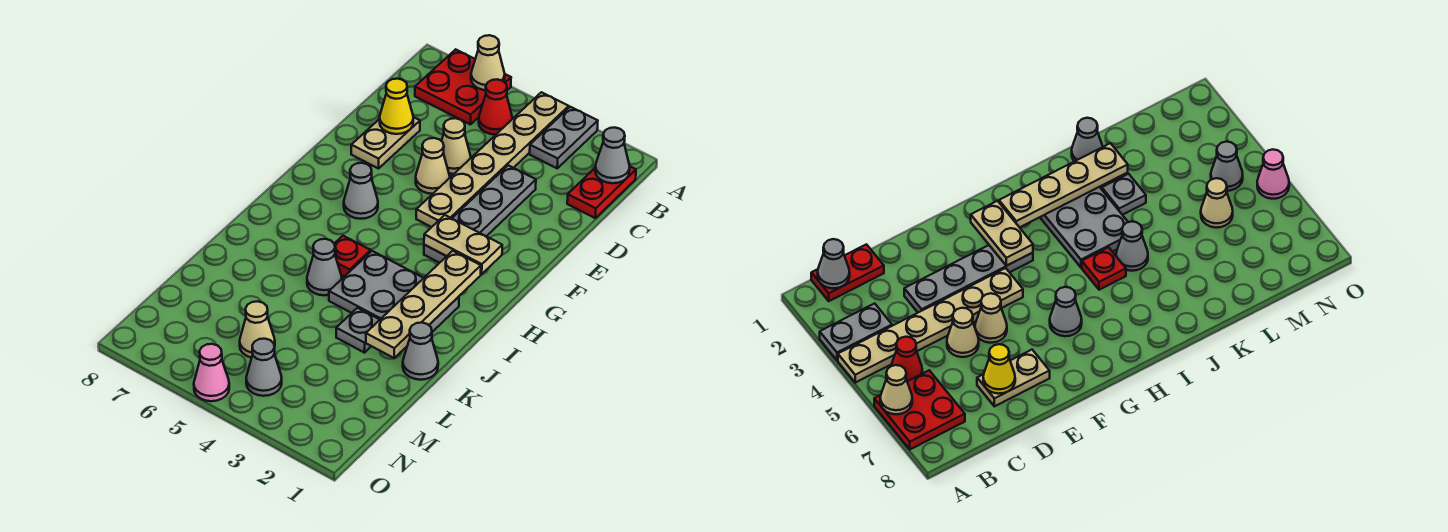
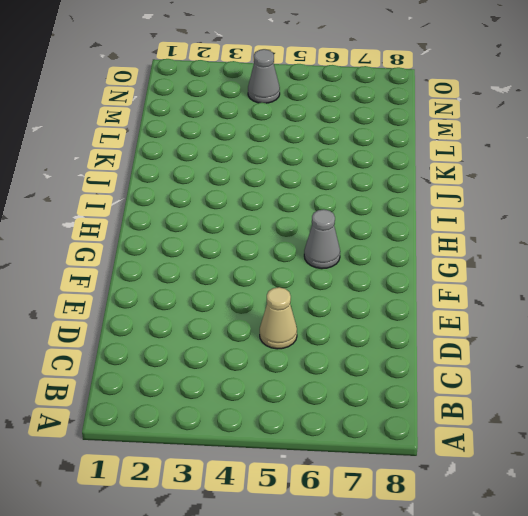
none -> grey plate A3:B3 level 1
none -> tan plate A4:F4 level 1
none -> red plate A6:B7 level 1

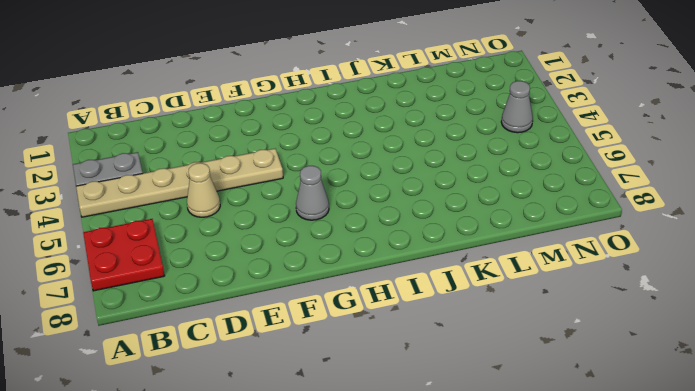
none -> red plate B1:C1 level 1
none -> red cone B5 level 1
none -> grey plate D3:G3 level 1

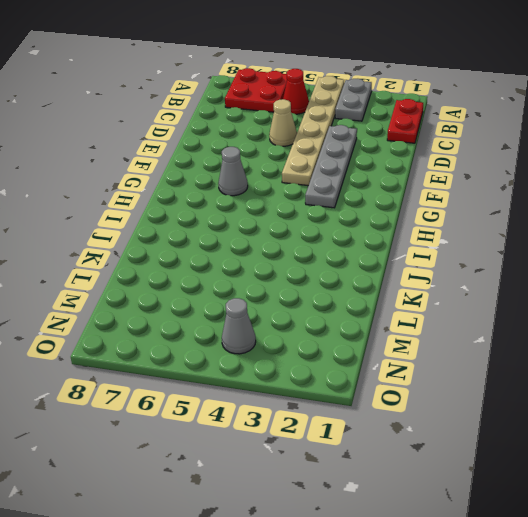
none -> tan plate D7:E7 level 1
none -> tan cone E5 level 1
none -> grey plate I2:J4 level 1

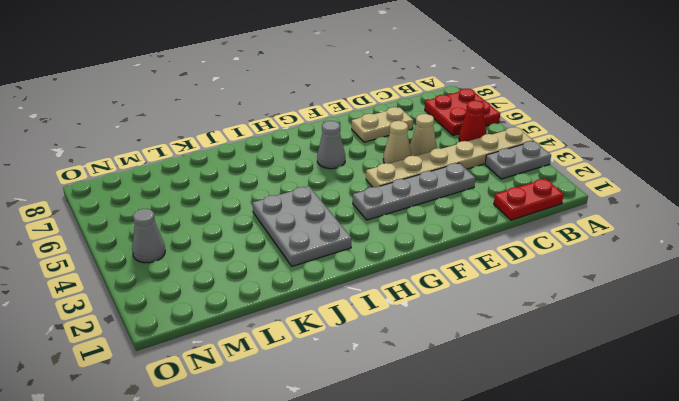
none -> red plate I5 level 1
none -> grey cone J5 level 1
none -> grey cone K1 level 1

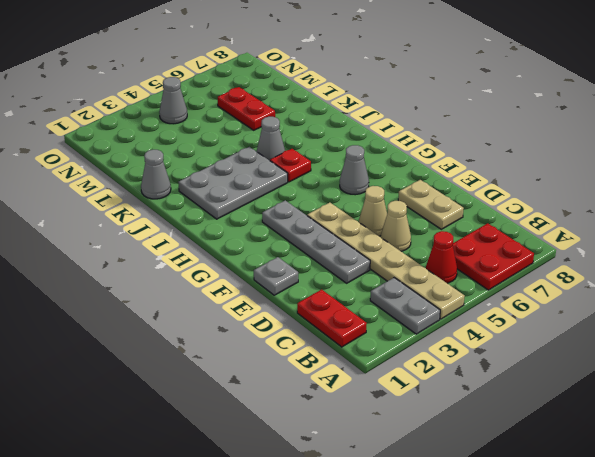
grey plate E1 level 1 -> grey plate K3 level 1
red plate L6:M6 level 1 -> none
none -> tan cone M5 level 1
none -> pink cone O5 level 1
none -> tan cone A6 level 2

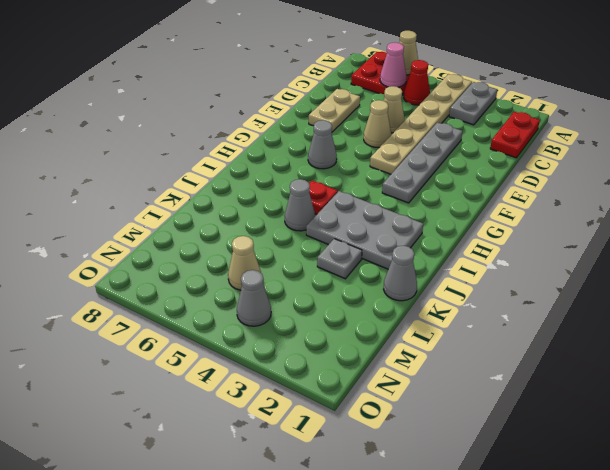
pink cone B6 level 2 -> pink cone O5 level 1
none -> grey cone B1 level 2
none -> yellow cone D7 level 2
none -> tan plate G2:G3 level 2

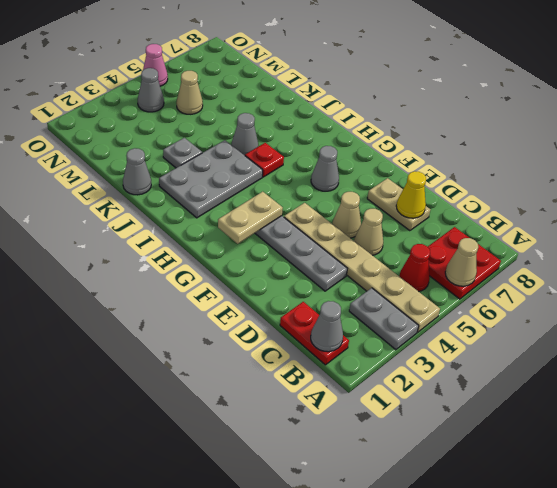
none -> tan plate H2:K2 level 2

